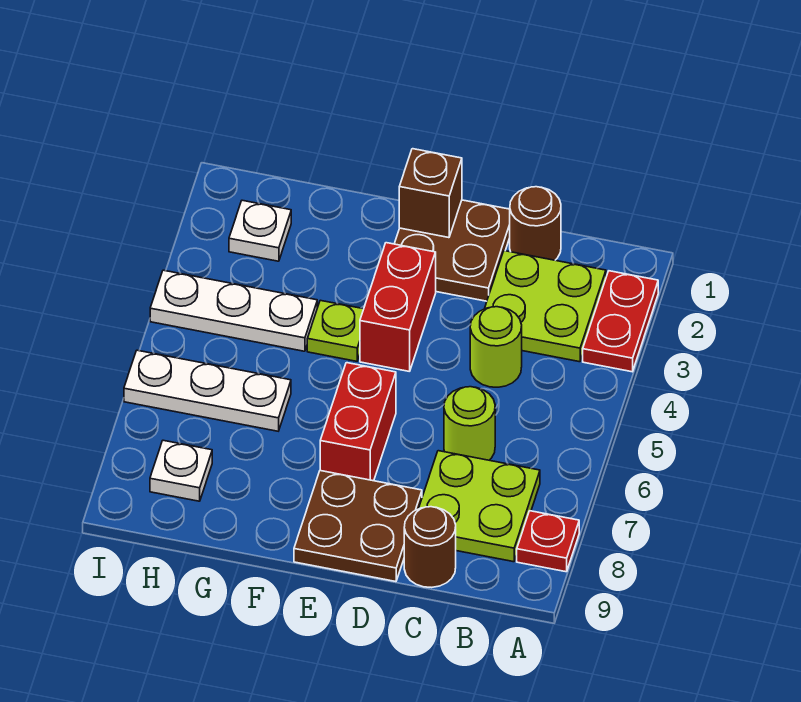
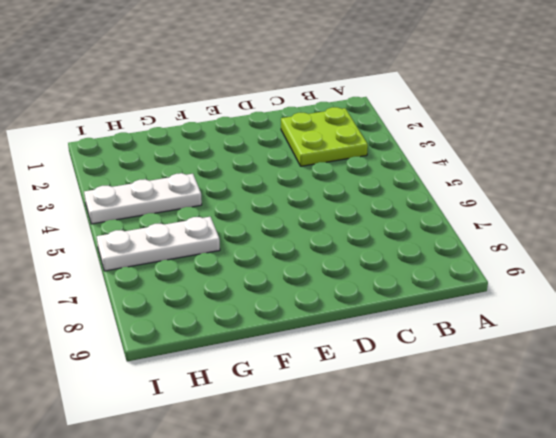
none -> red plate A2:A3 level 1
none -> red plate A8 level 1
none -> lime plate B7:C8 level 1

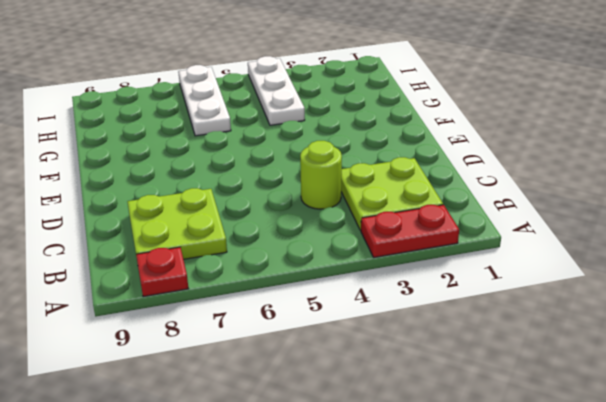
none -> brown round brick C1 level 1
none -> lime round brick C6 level 1
none -> brown round brick C9 level 1

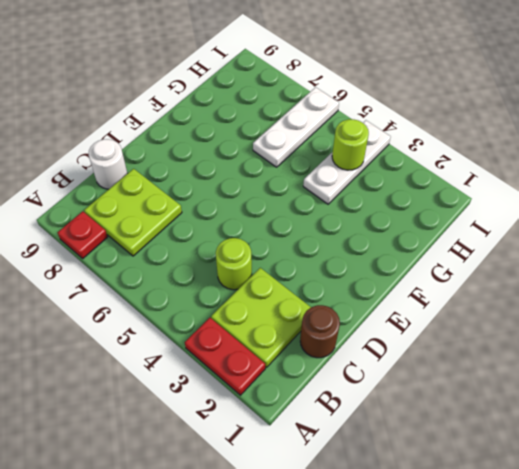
white round brick C9 level 1 -> brown round brick C9 level 1
lime round brick H4 level 2 -> lime round brick C6 level 1
none -> brown plate D1:E2 level 1
none -> brown plate D8:E9 level 1
none -> red brick E3:E4 level 1

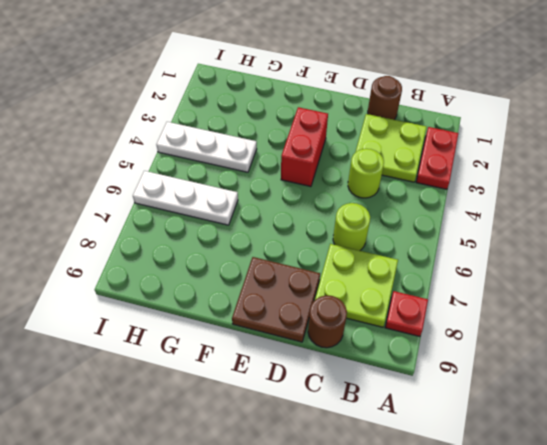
none -> brown plate D1:E2 level 1
none -> red brick E6:E7 level 1
none -> lime plate F4 level 1

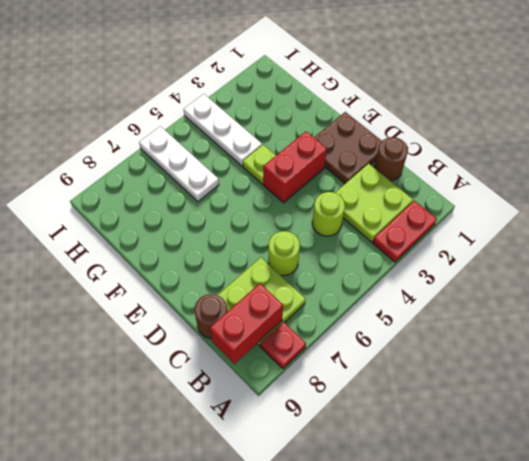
red brick B8:B9 level 2 -> red brick E6:E7 level 1
none -> brown plate D8:E9 level 1
none -> white plate H2 level 1
none -> white plate H8 level 1

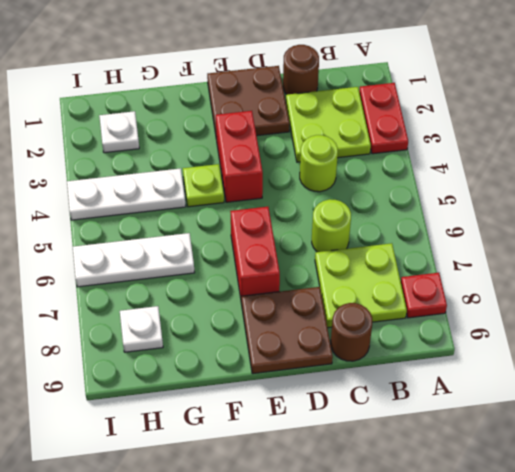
none -> brown brick E1 level 2

